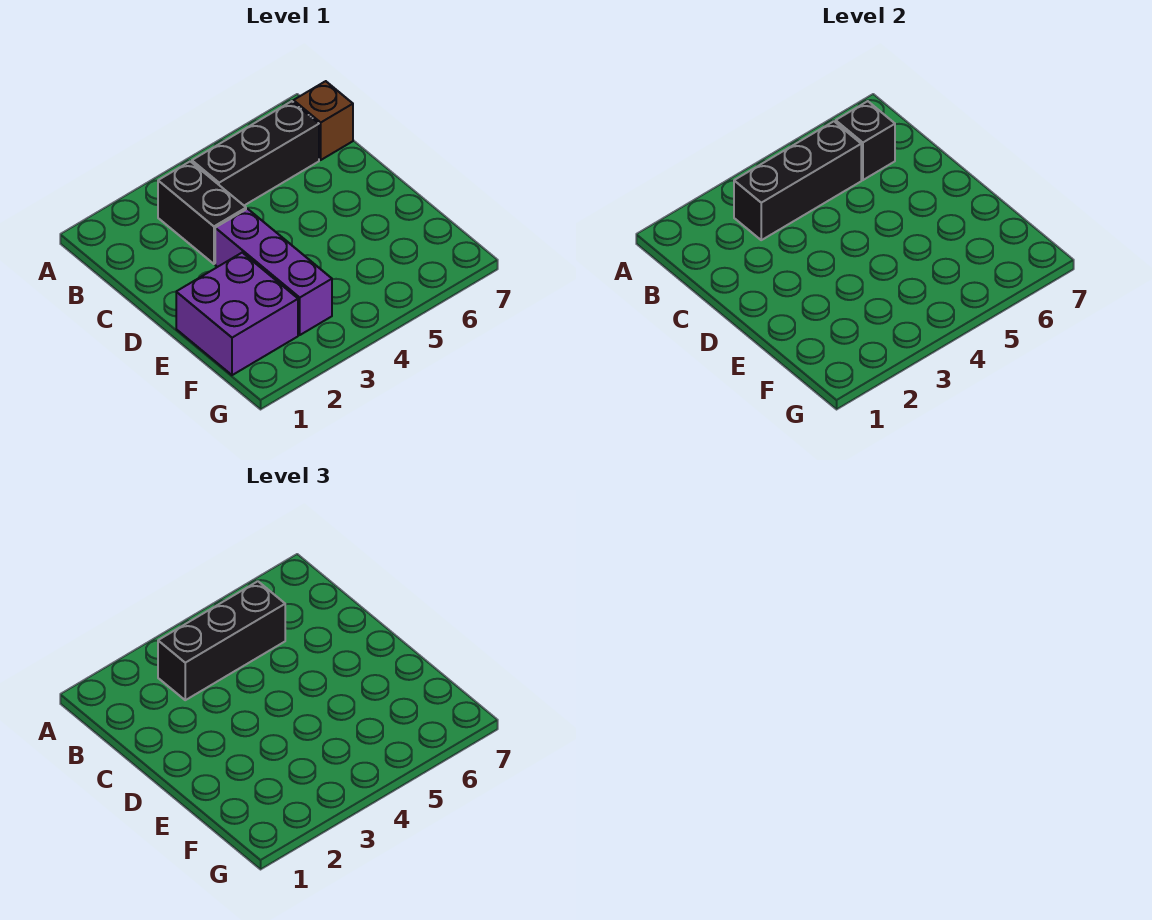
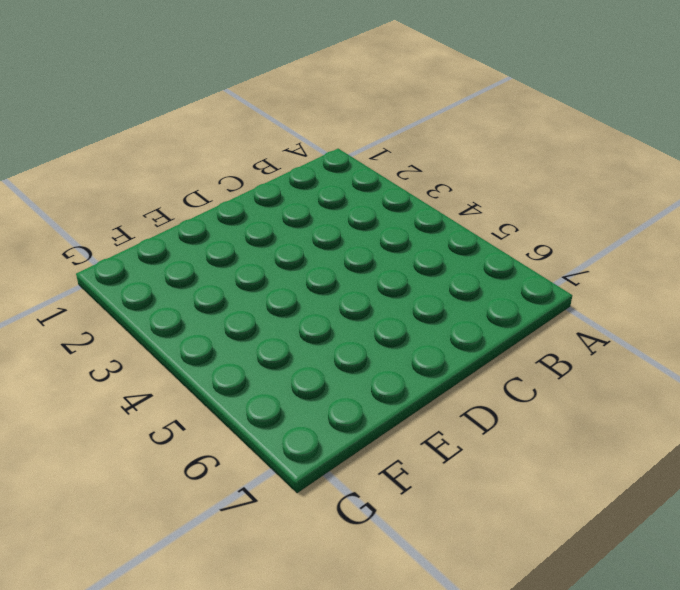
none -> black brick B3:C3 level 1
none -> black brick B4:B6 level 1

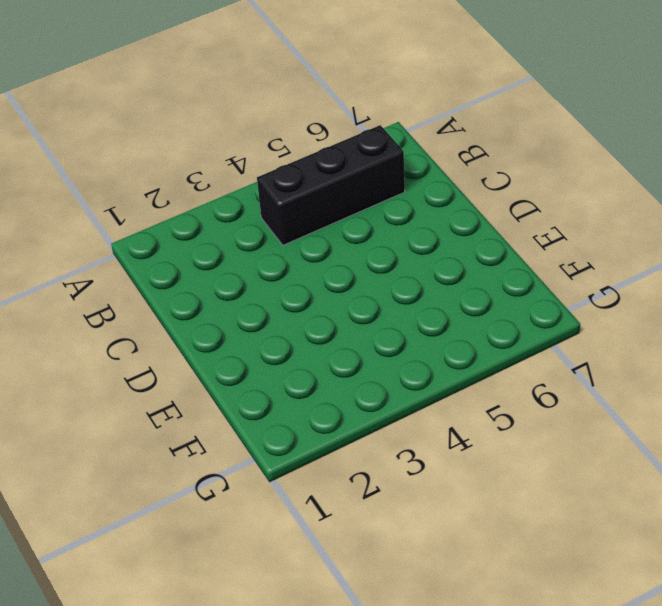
none -> black brick B3:C3 level 1
none -> brown brick B7 level 1

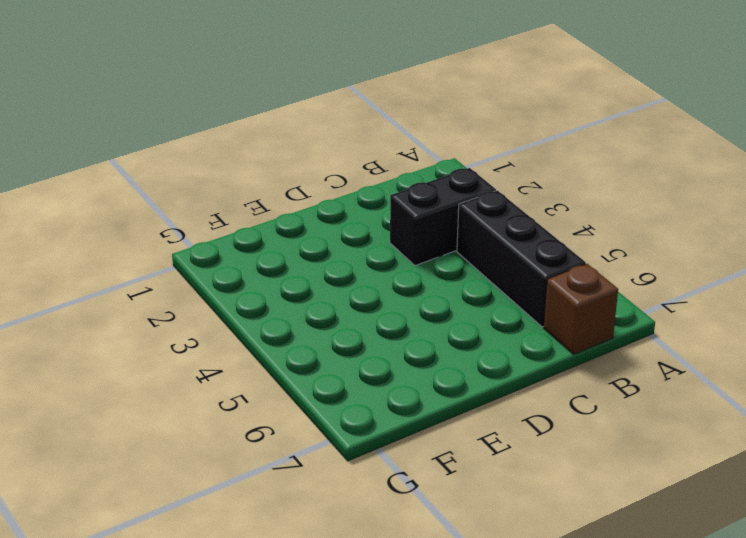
none -> purple brick D3:F3 level 1
none -> purple brick E1:F2 level 1

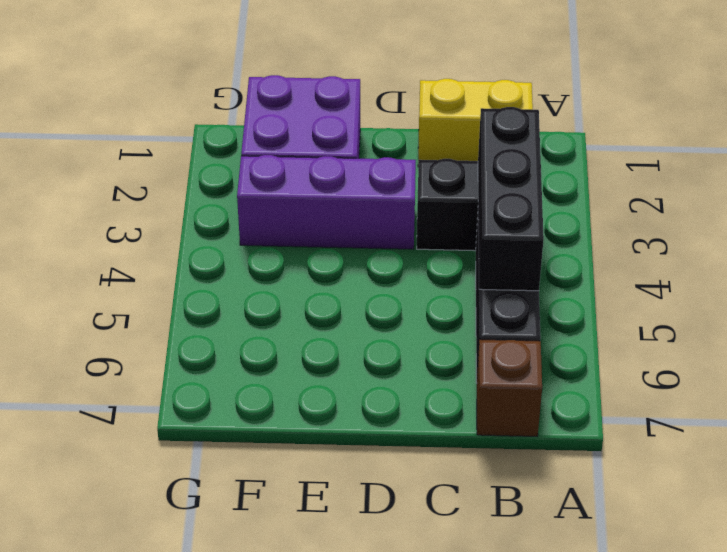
yellow brick B1:C1 level 1 -> none
none -> black brick B6 level 2
none -> black brick B3:B5 level 3

